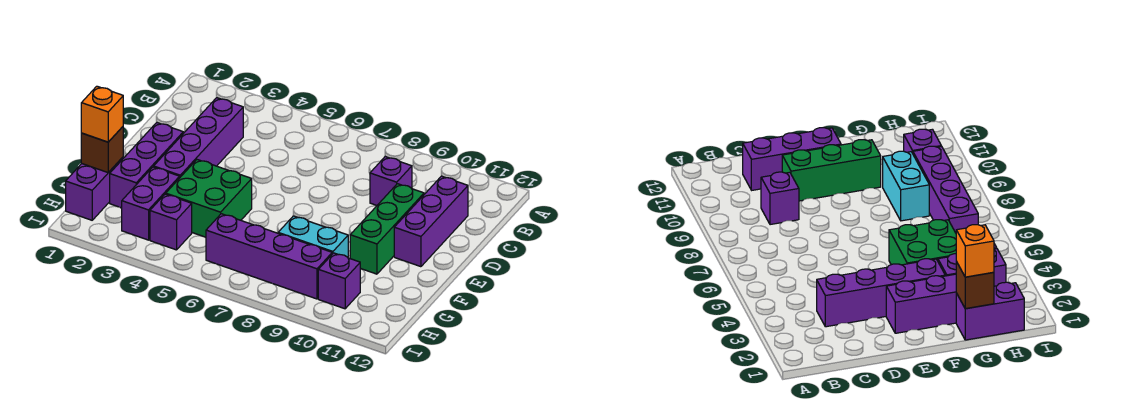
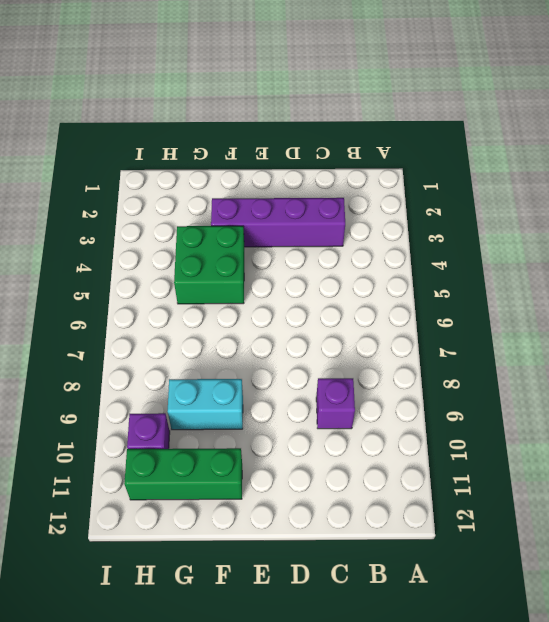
cyan brick F9:G9 level 1 -> cyan brick G8:G9 level 1
green brick F11:H11 level 1 -> green brick D10:F10 level 1
none -> purple brick C11:E11 level 1
none -> purple brick E2:G2 level 1
none -> purple brick G1:H1 level 1

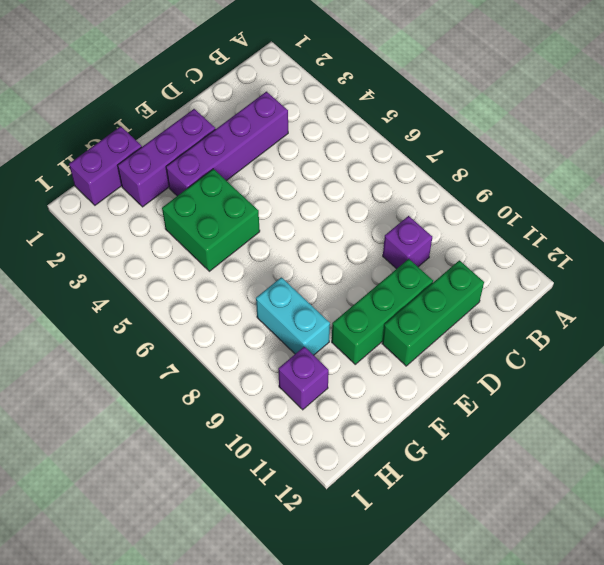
green brick C11:E11 level 1 -> purple brick C11:E11 level 1
none -> purple brick G3:H3 level 1
none -> purple brick H4 level 1
none -> purple brick H6:H9 level 1

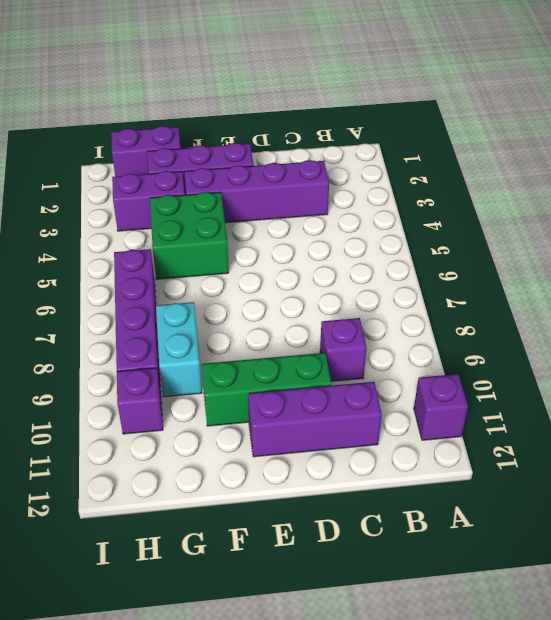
purple brick A11 level 1 -> purple brick H4 level 1
none -> brown brick G1 level 2
none -> orange brick G1 level 3

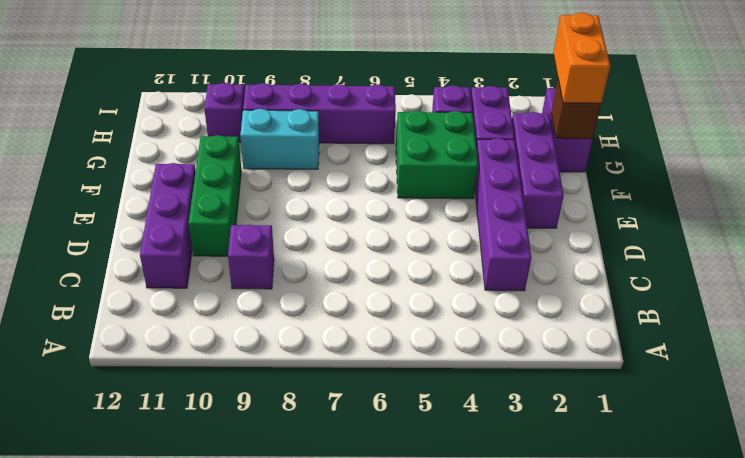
orange brick G1:H1 level 3 -> orange brick G1 level 3

